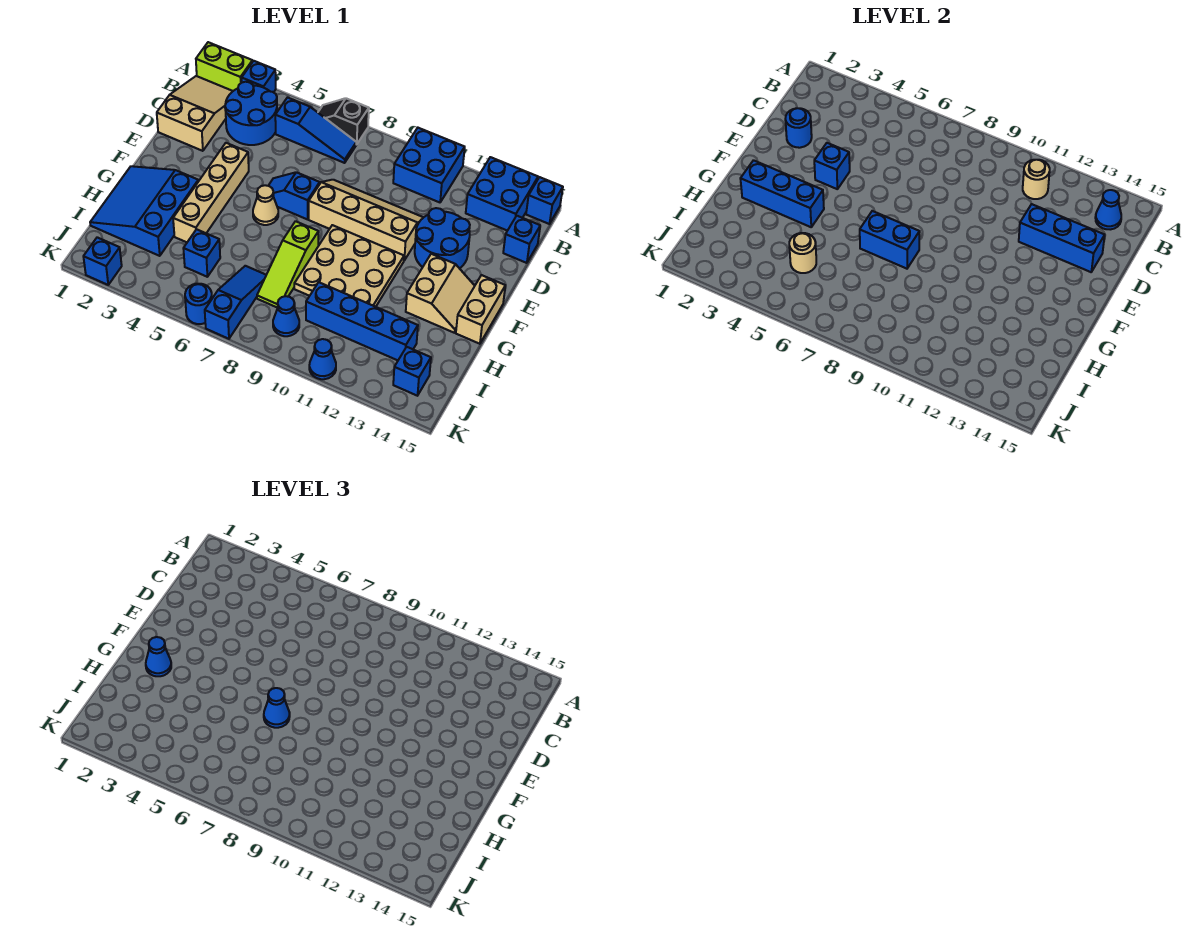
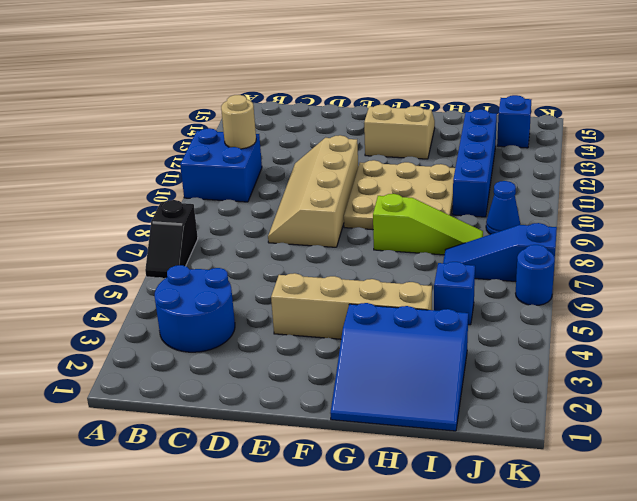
none -> lime brick A1:A2 level 1
none -> blue brick A3 level 1
none -> blue brick A13:B14 level 1
none -> blue brick A15 level 1

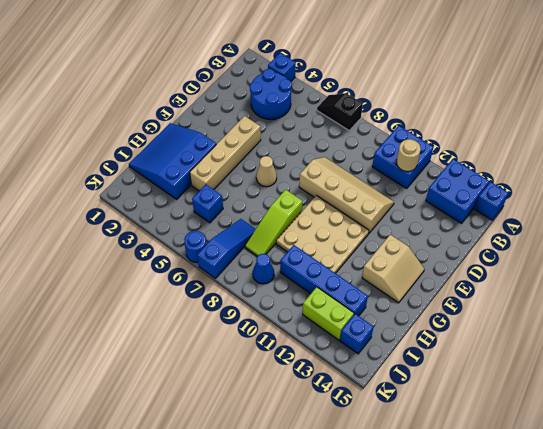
lime brick J12:J13 level 1 -> lime brick A1:A2 level 1
none -> tan slope B1:D2 level 1 top D
none -> blue slope B5:B7 level 1 top 5
none -> blue brick C15 level 1
none -> blue round brick D12:E13 level 1

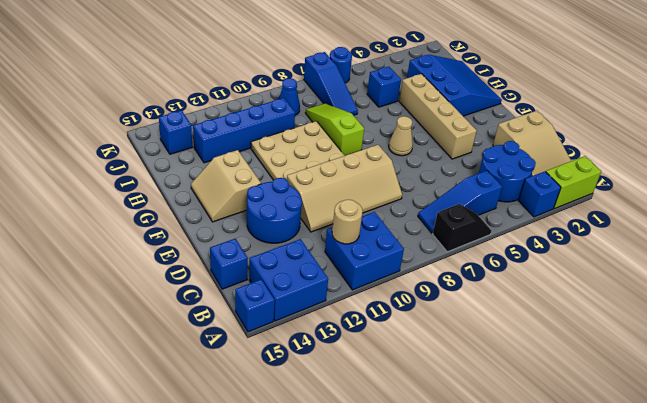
none -> blue slope E6:E7 level 1 top 7
none -> tan brick F15:G15 level 1
none -> blue brick K2 level 1
none -> blue cone K11 level 1

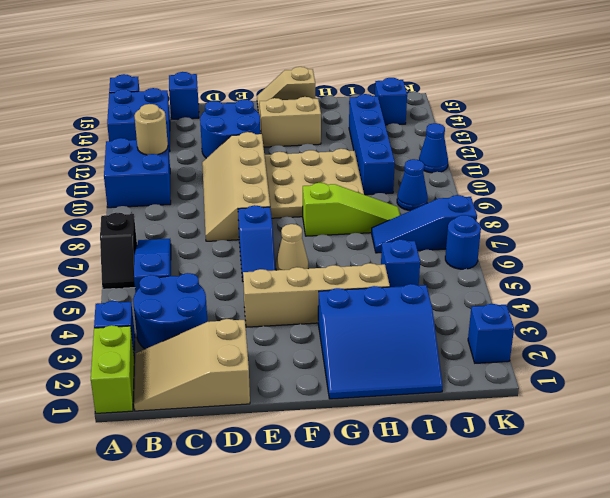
tan slope F15:G15 level 1 top G -> tan brick F15:G15 level 1
none -> blue cone B14 level 2
none -> blue round brick D2 level 2
none -> blue brick D12:D14 level 2
none -> blue brick E4 level 2

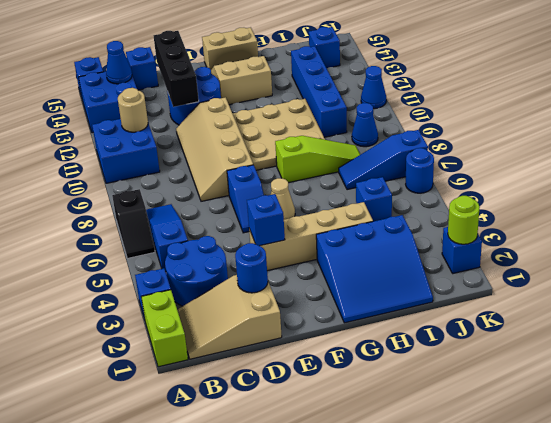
black brick D12:D14 level 2 -> blue brick D12:D14 level 2
lime round brick K2 level 2 -> none
none -> blue brick G2:G4 level 2
none -> blue brick G7:G8 level 2
none -> tan round brick I5 level 2
none -> blue cone G2 level 3

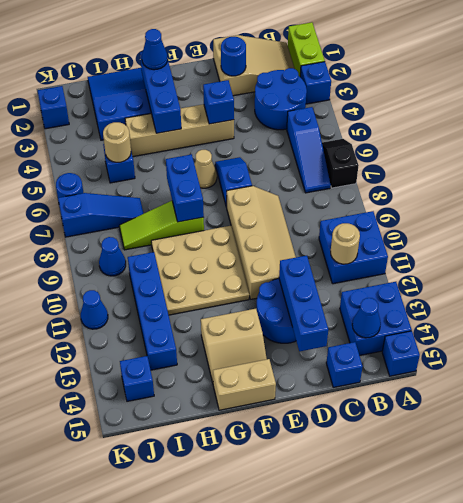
none -> blue cone G7 level 3

